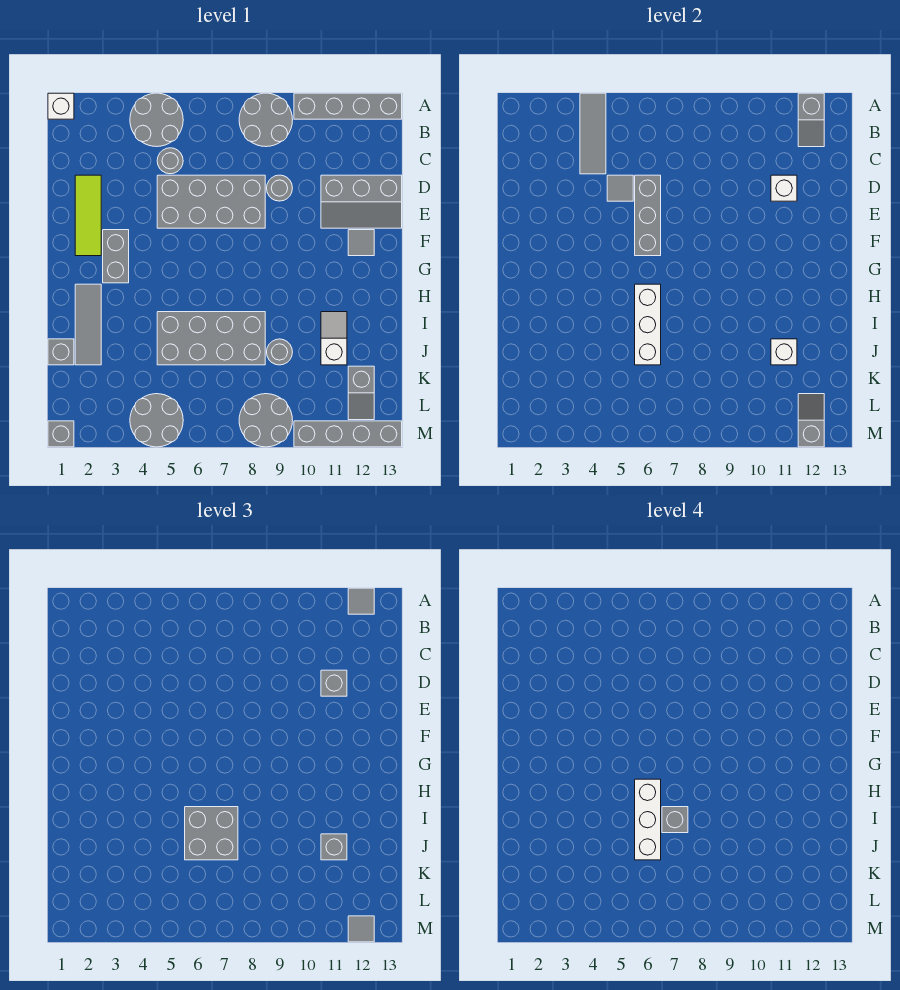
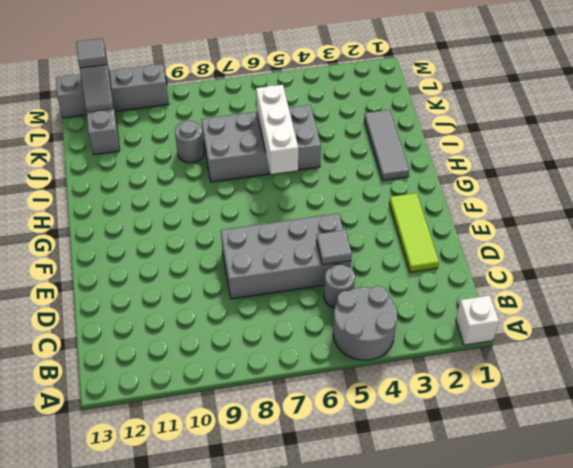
none -> grey round brick A8:B9 level 1
none -> grey brick A10:A13 level 1
none -> grey round brick D9 level 1
none -> grey slope D11:E13 level 1 top D

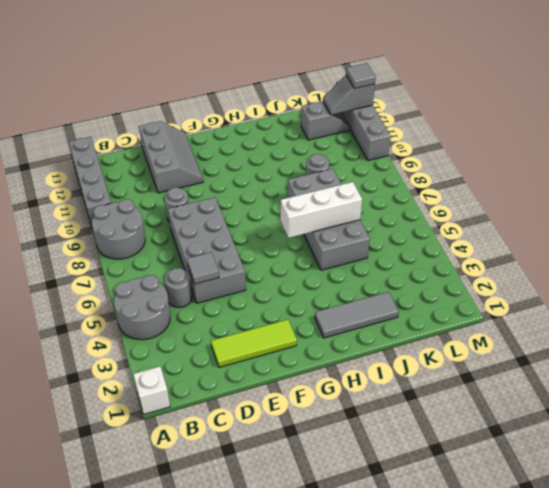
none -> grey brick F3:G3 level 1
none -> grey tile F12 level 1
none -> white slope I11:J11 level 1 top J
none -> grey brick J1 level 1

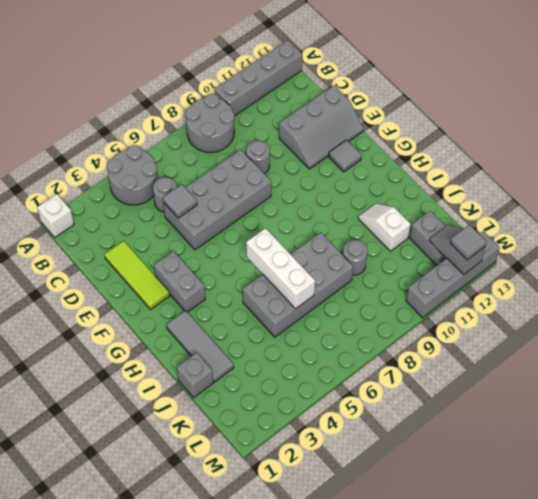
none -> grey round brick L4:M5 level 1
none -> grey round brick L8:M9 level 1
none -> grey brick M1 level 1
none -> grey tile A4:C4 level 2

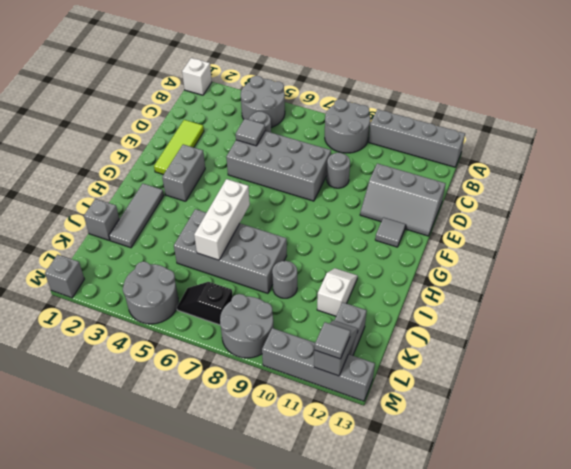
black slope L6:L7 level 1 top 7 -> none
none -> grey tile A4:C4 level 2
none -> grey slope A12:B12 level 2 top A
none -> grey brick D6:F6 level 2
none -> white brick D11 level 2

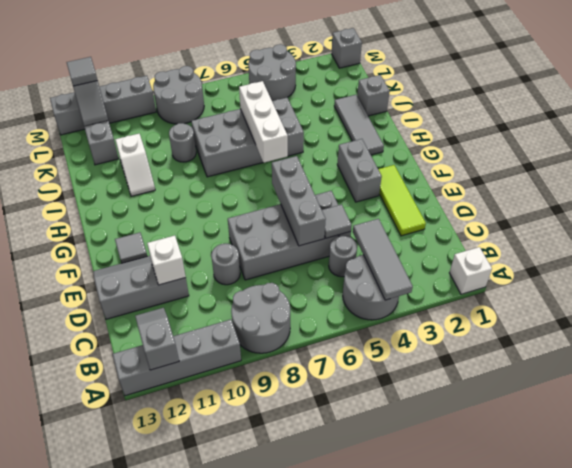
none -> white brick J11 level 2
none -> grey tile A12 level 3
none -> grey brick D11 level 3
none -> grey brick I6:J7 level 3

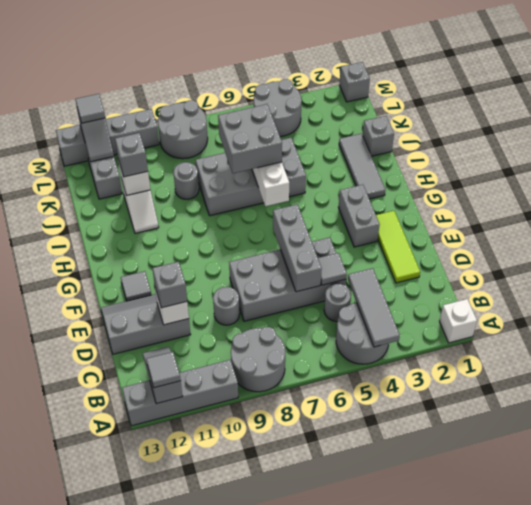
none -> white brick H6:J6 level 4
none -> grey brick I7 level 4

